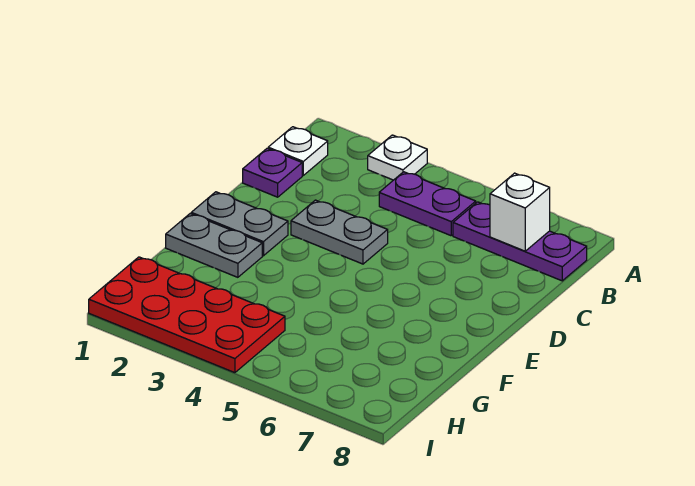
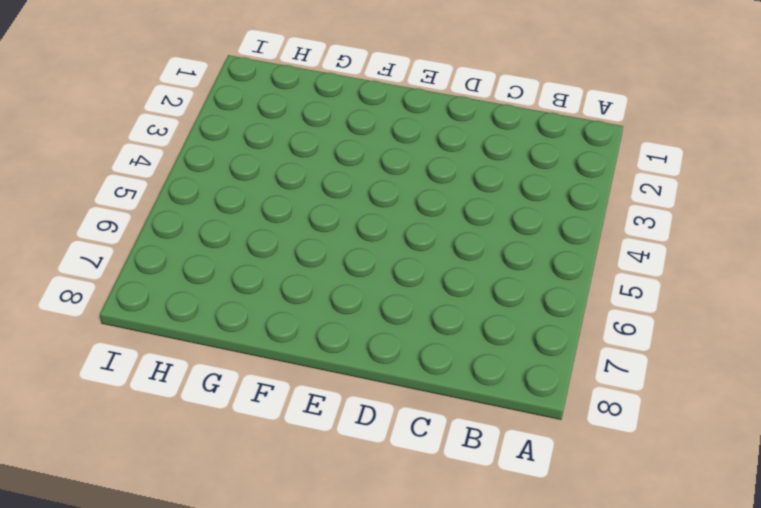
none -> white plate A3 level 1
none -> white plate B1 level 1

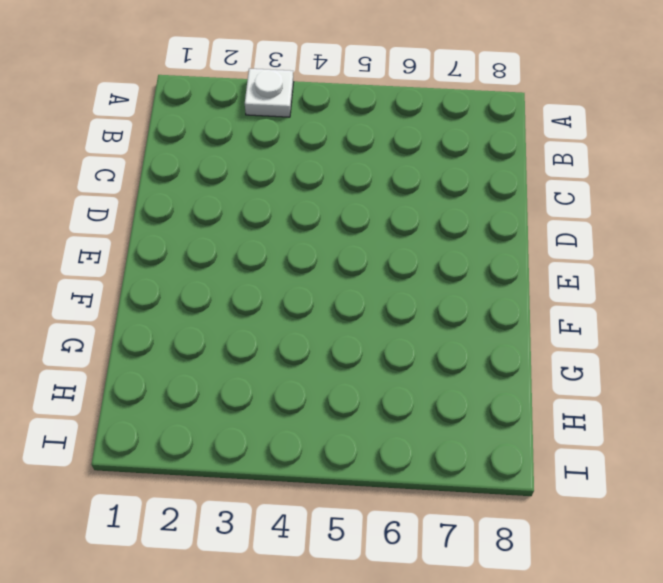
none -> white plate B1 level 1
none -> purple plate B4:B5 level 1

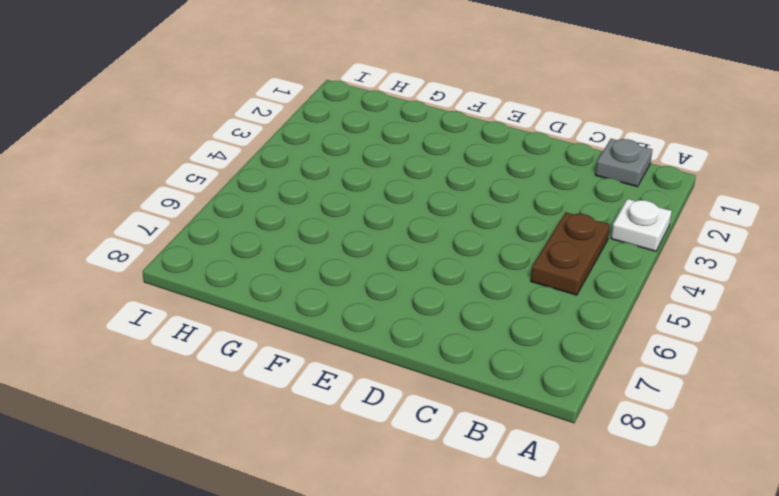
grey plate B1 level 1 -> white plate B1 level 1
brown plate B4:B5 level 1 -> purple plate B4:B5 level 1
none -> purple plate B6:B8 level 1
none -> purple plate C1 level 1

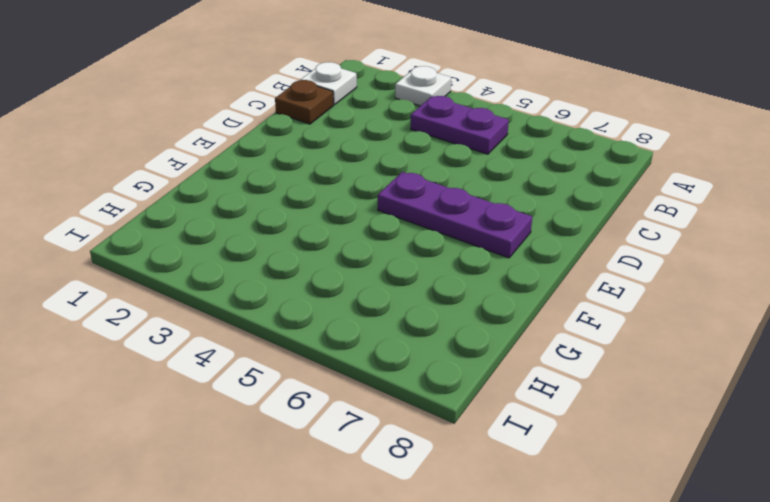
brown plate C1 level 1 -> purple plate C1 level 1
purple plate E5:E7 level 1 -> purple plate B6:B8 level 1
none -> grey plate D3:D4 level 1
none -> grey plate E1:E2 level 1

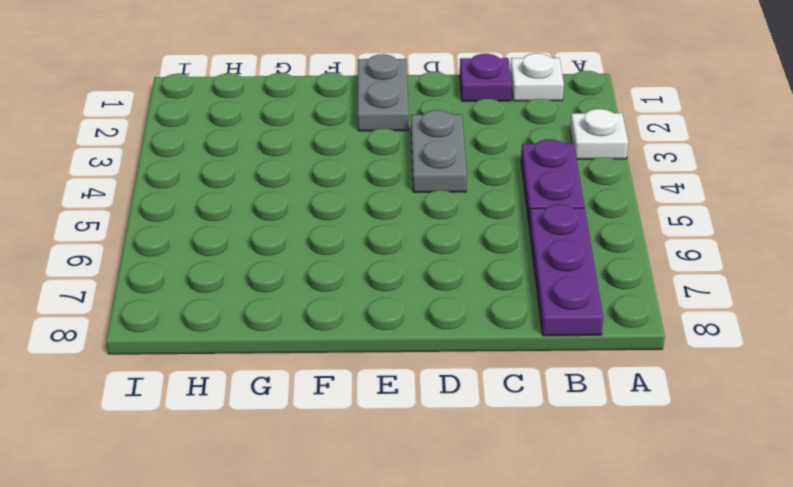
none -> grey plate F1:F2 level 1
none -> red plate H1:I4 level 1

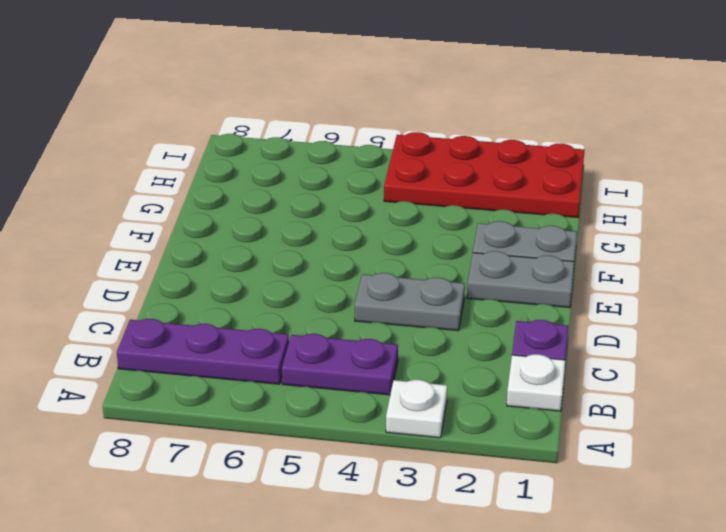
none -> white brick B7 level 2

